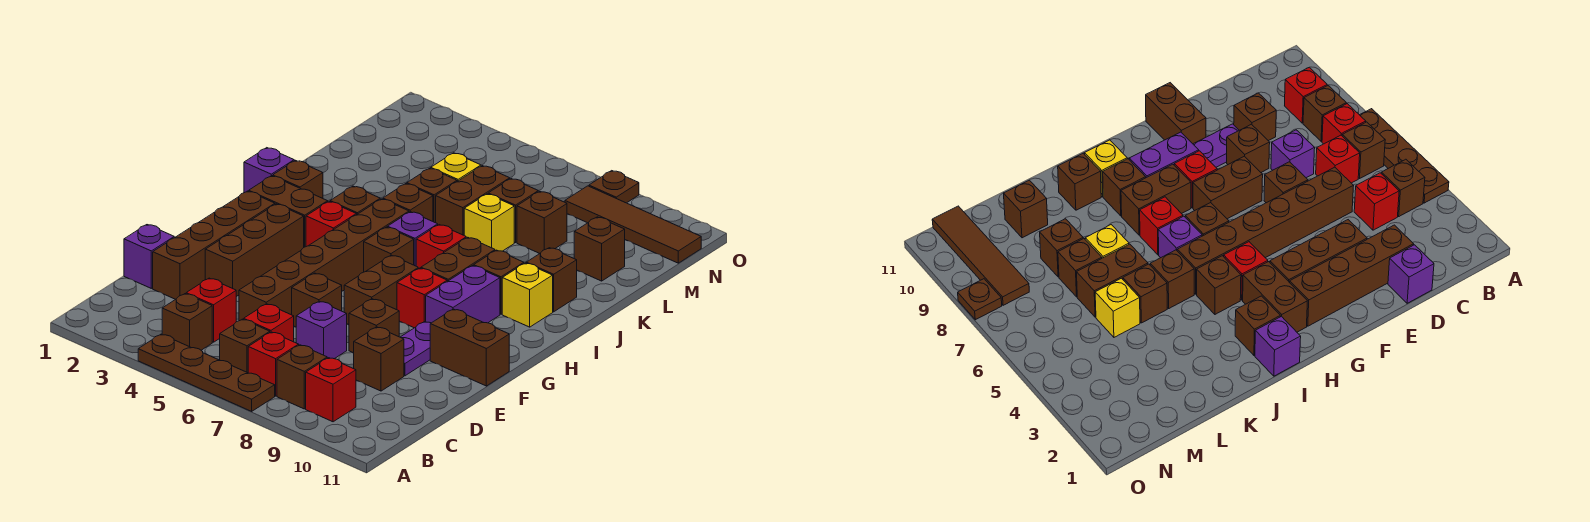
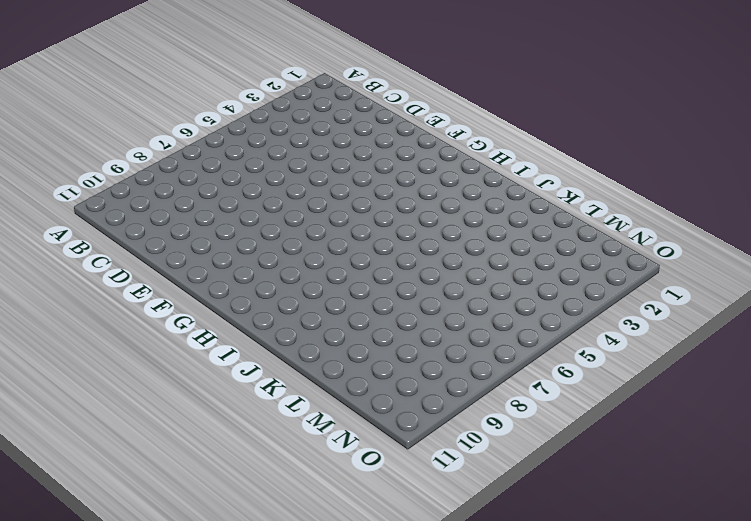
none -> brown plate A4:A7 level 1
none -> brown brick B4 level 1
none -> brown brick B6 level 1
none -> red brick B7 level 1

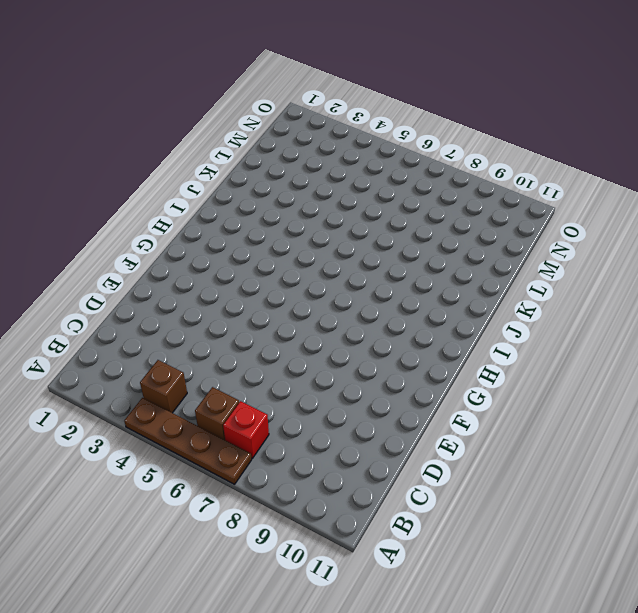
none -> brown brick B8 level 1
none -> red brick B9 level 1
none -> red brick C4 level 1
none -> red brick C6 level 1

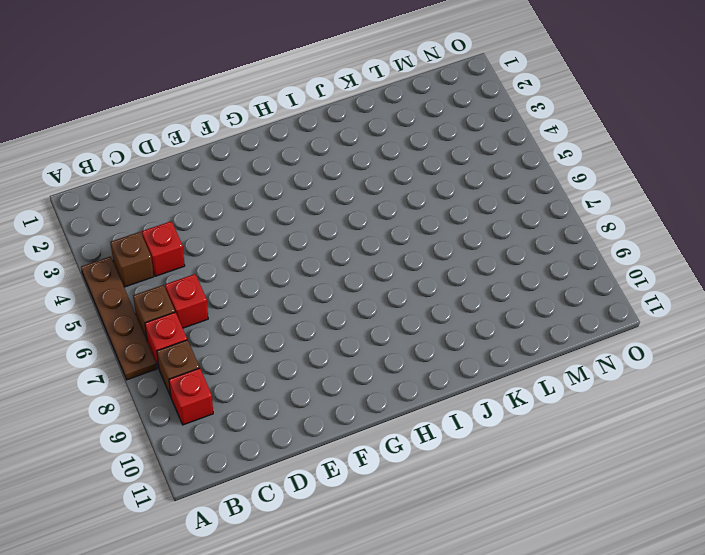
none -> purple brick D1 level 1
none -> brown brick D2:G2 level 1
none -> brown brick D5:I5 level 1
none -> purple brick D7 level 1

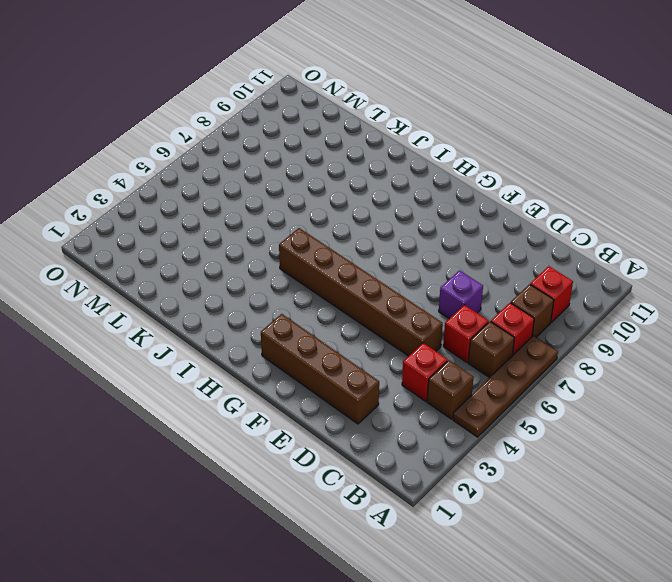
none -> purple brick D1 level 1
none -> brown brick D9 level 1
none -> brown brick E3:G3 level 1
none -> brown brick E6 level 1

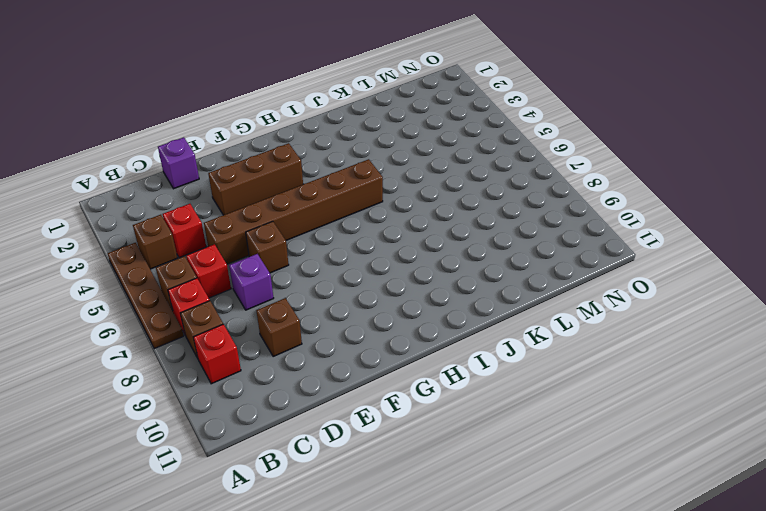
none -> brown brick D2:G2 level 1
none -> brown brick E8 level 1
none -> purple plate E9:F9 level 1
none -> brown brick F7:G7 level 1

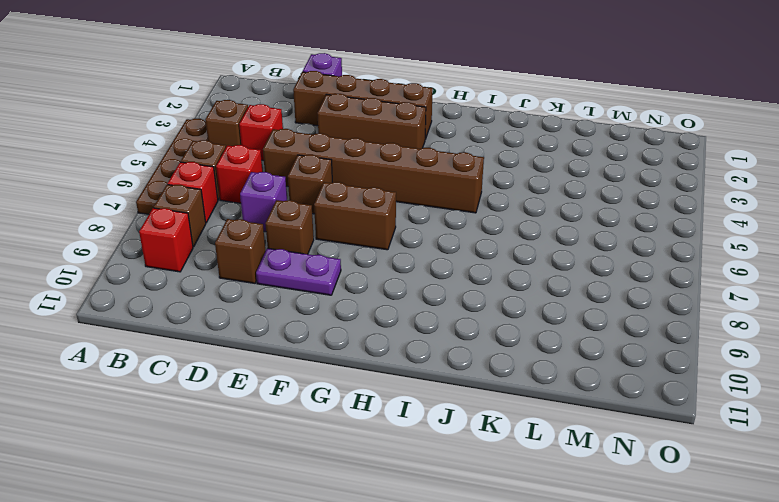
none -> brown brick F10:F11 level 1
none -> red brick G8 level 1
none -> purple brick G9:H9 level 1
none -> brown brick H2:H3 level 1

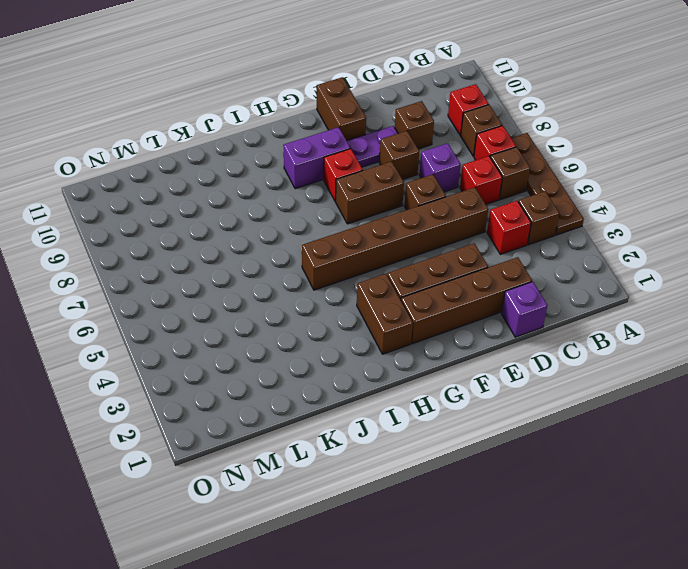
none -> red brick H4 level 1
none -> brown brick H6 level 1
none -> brown brick H8:I8 level 1
none -> purple brick I1 level 1

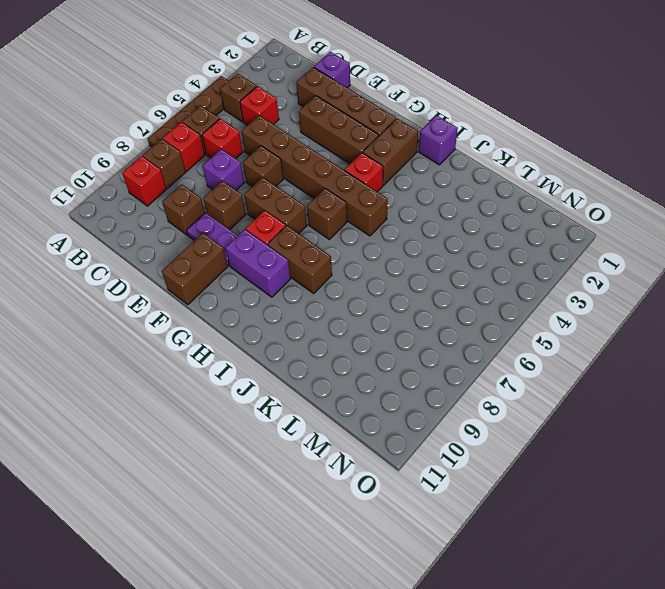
none -> brown brick I2 level 1
none -> brown brick I4 level 1
none -> purple brick I6 level 1
none -> red brick I7 level 1

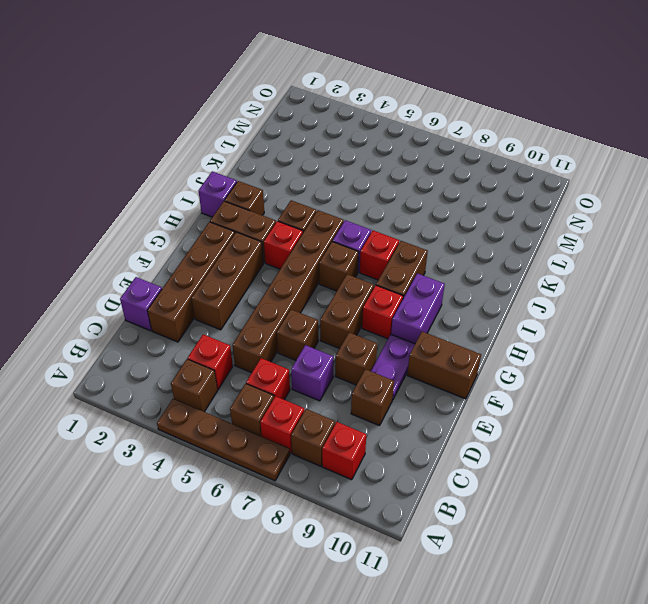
none -> brown brick I9 level 1
none -> yellow brick I10 level 1
none -> brown brick J5 level 1
none -> brown brick J10 level 1

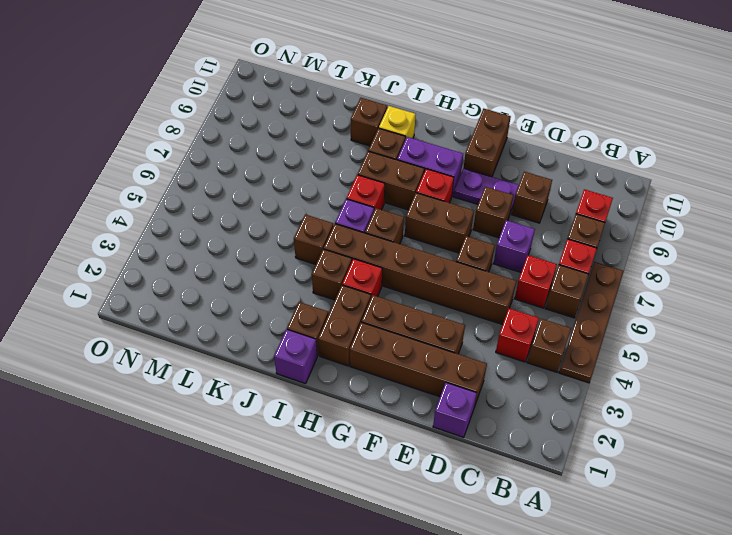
none -> brown brick K5 level 1
none -> brown brick K6:L6 level 1
none -> yellow brick K7 level 1
none -> yellow brick L5 level 1

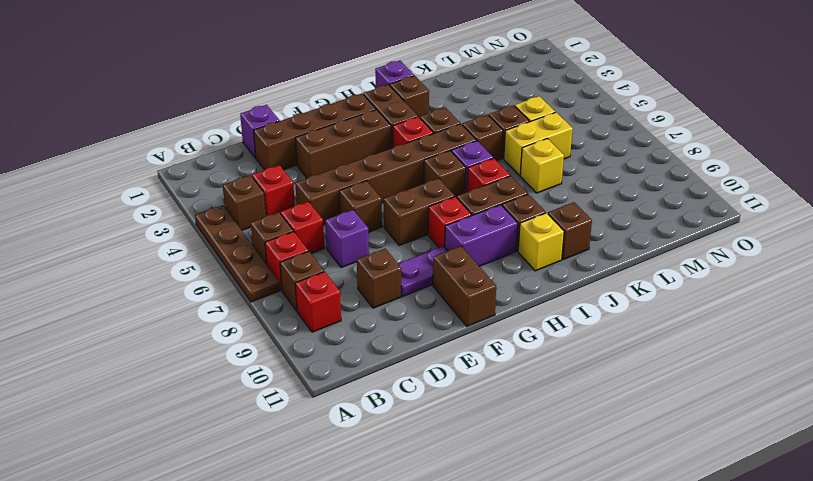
yellow brick K6:L6 level 1 -> brown brick K6:L6 level 1
none -> brown brick E8 level 1
none -> brown brick L7 level 1
none -> brown brick L8 level 1
none -> brown brick L10 level 1

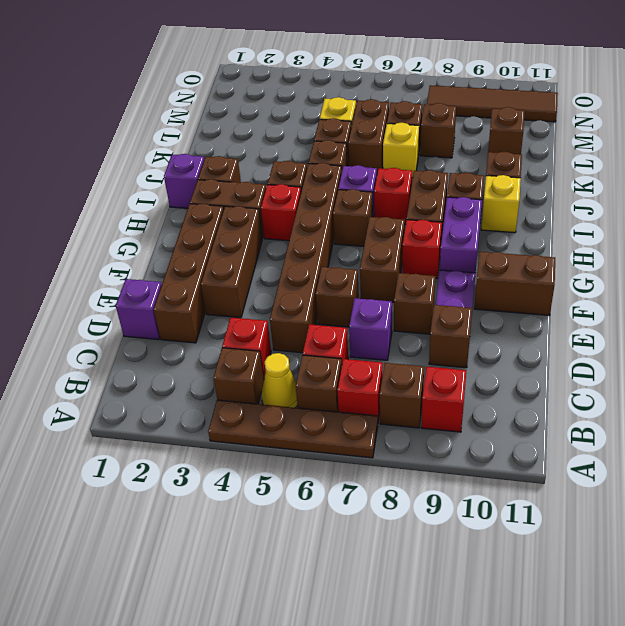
yellow cone B5 level 1 -> none
none -> brown plate O8 level 1

